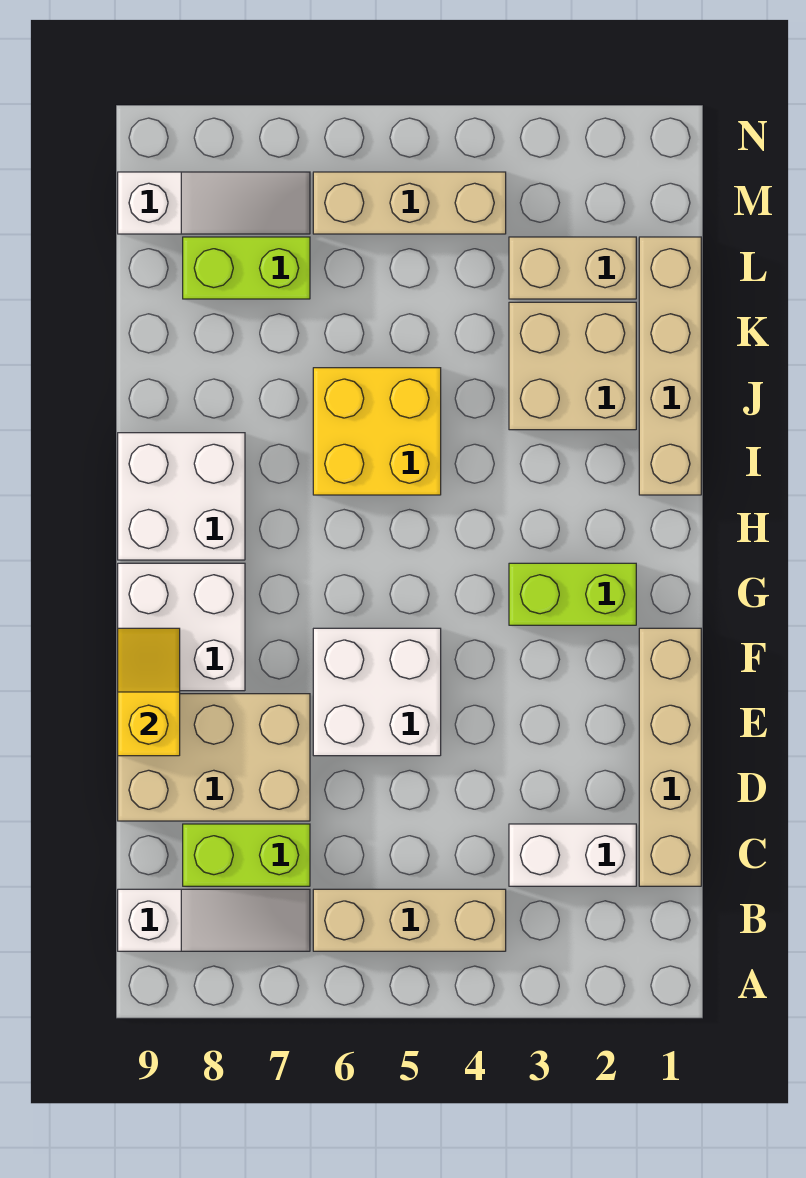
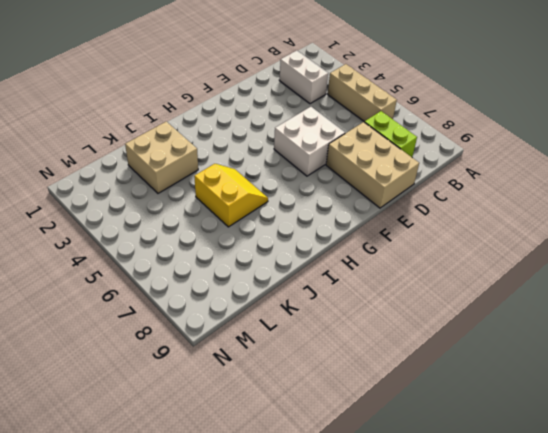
yellow slope I5:J6 level 1 top J -> yellow brick I5:J6 level 1
none -> white slope B7:B9 level 1 top 9
none -> tan brick C1:F1 level 1
none -> white brick F8:G9 level 1

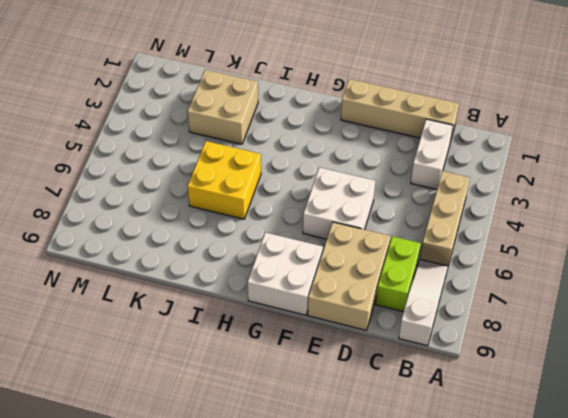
none -> lime brick G2:G3 level 1
none -> white brick H8:I9 level 1
none -> tan brick I1:L1 level 1

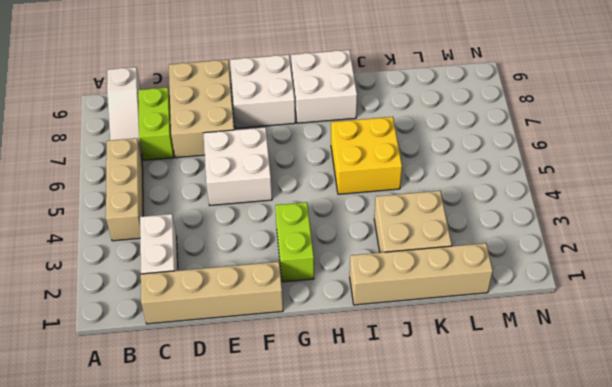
none -> tan brick L2:L3 level 1
none -> lime brick L7:L8 level 1
none -> tan brick M4:M6 level 1

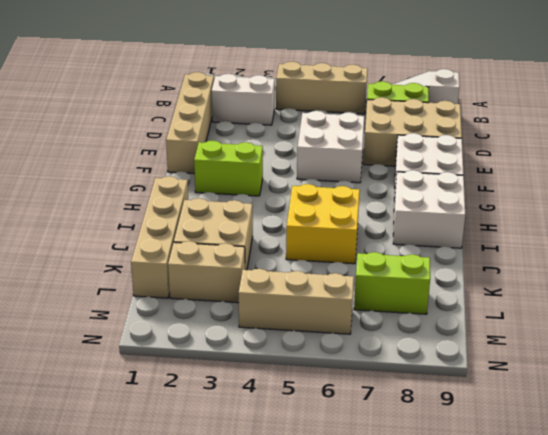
none -> white slope M7:M9 level 1 top 9
none -> yellow slope E9:F9 level 2 top E

